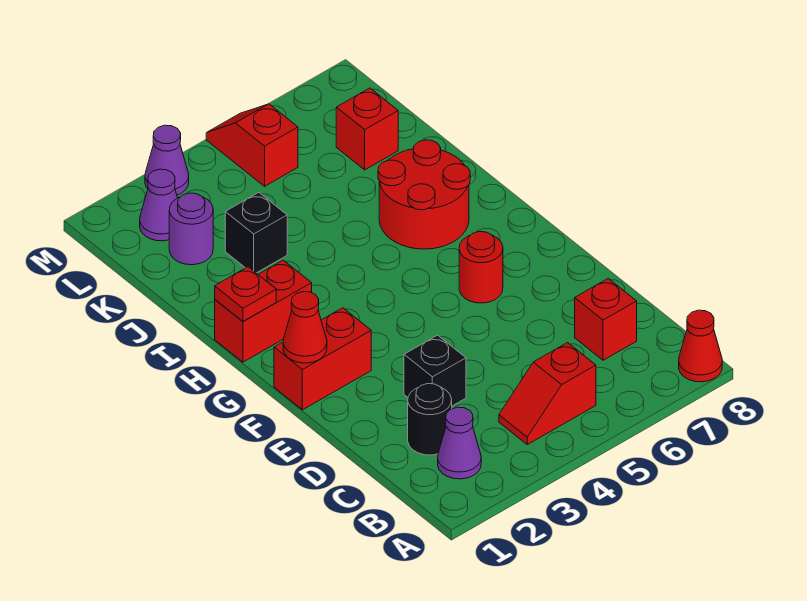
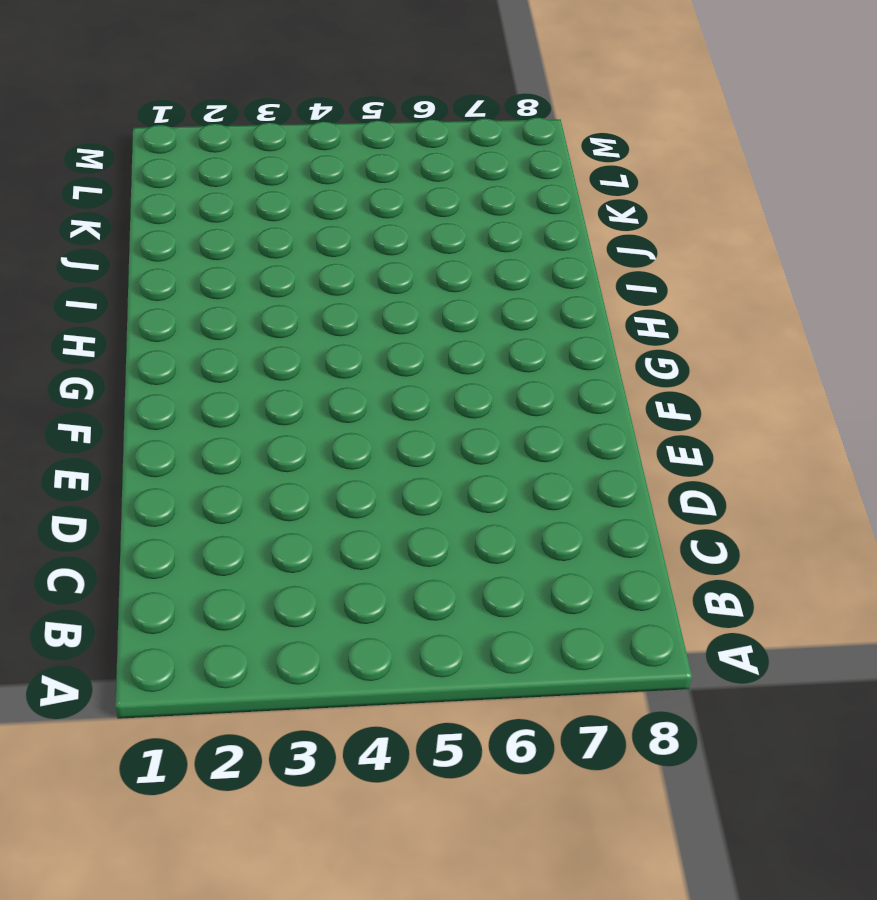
none -> red cone A8 level 1
none -> purple cone B2 level 1
none -> red slope B4:B5 level 1 top 5

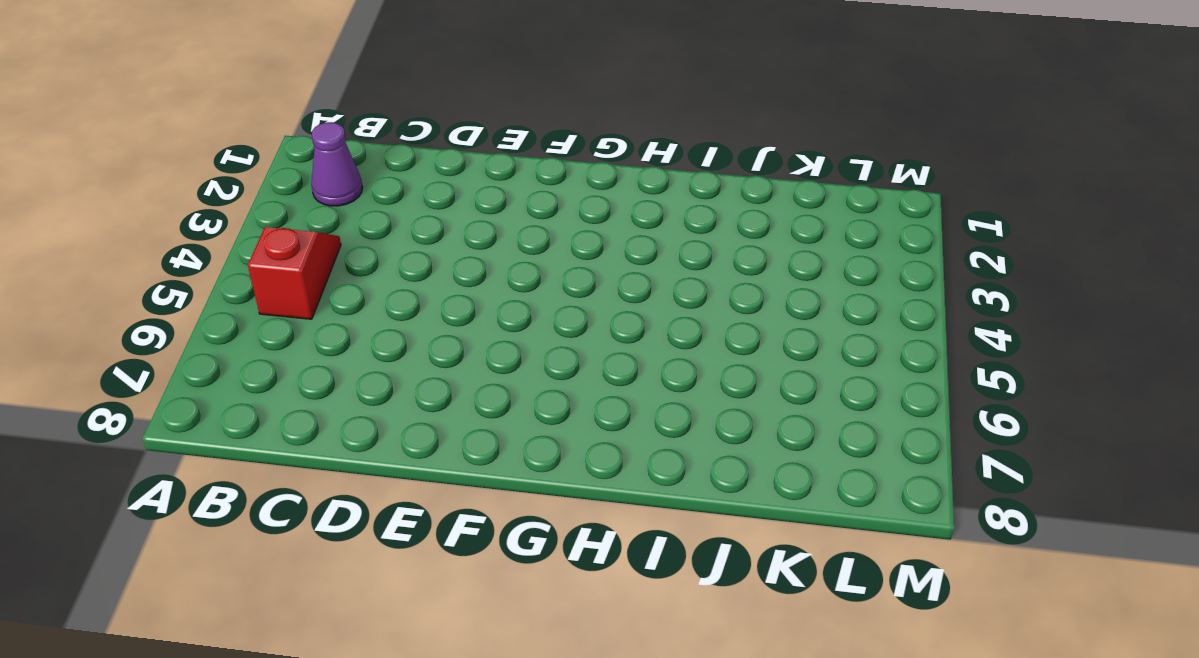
none -> red cone A8 level 1
none -> black round brick C2 level 1
none -> red brick C7 level 1

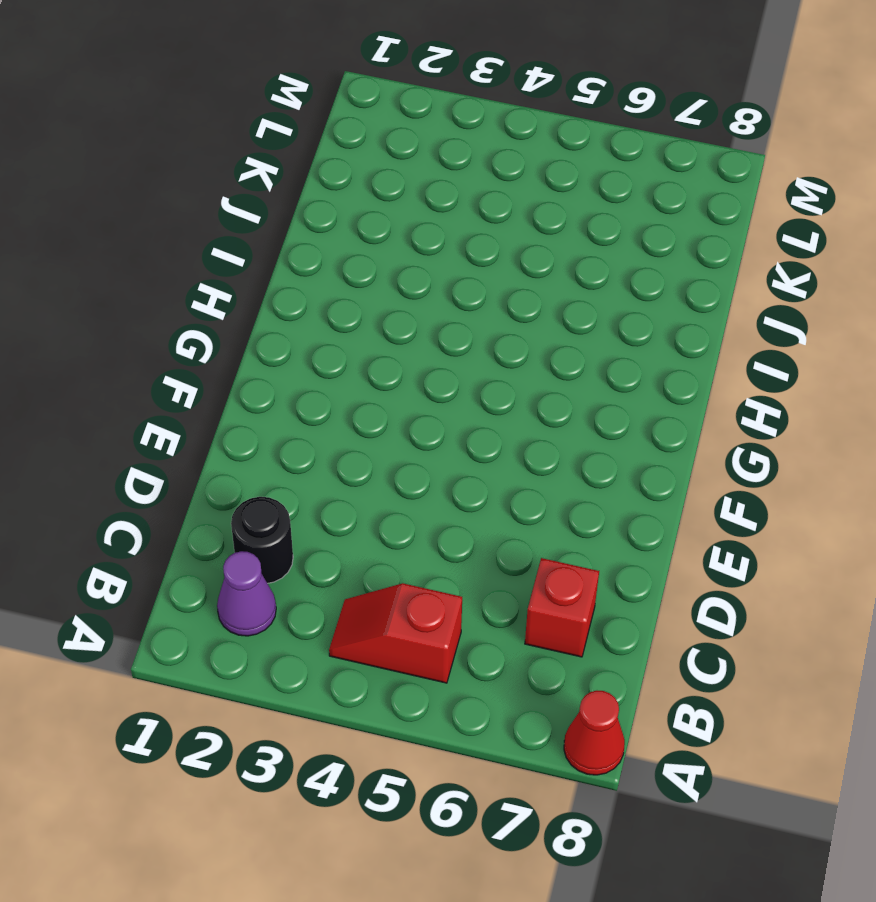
none -> black brick D3 level 1
none -> red brick F1:F2 level 1
none -> red round brick F6 level 1

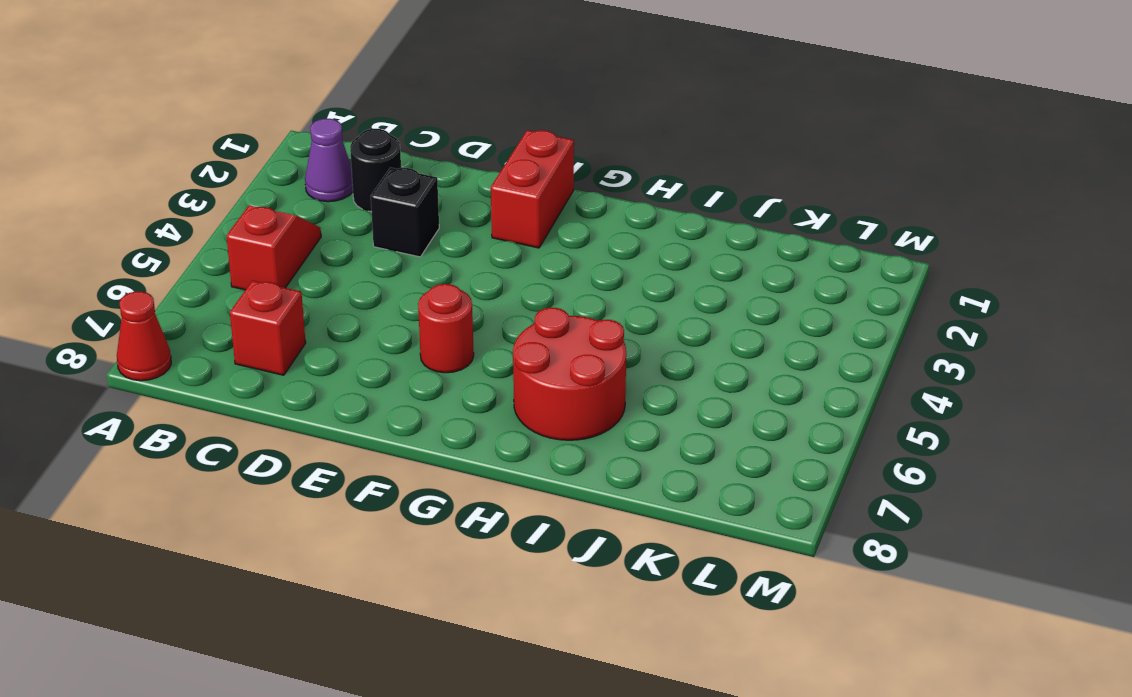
none -> red brick H1:H2 level 1
none -> black brick J3 level 1
none -> purple round brick K2 level 1

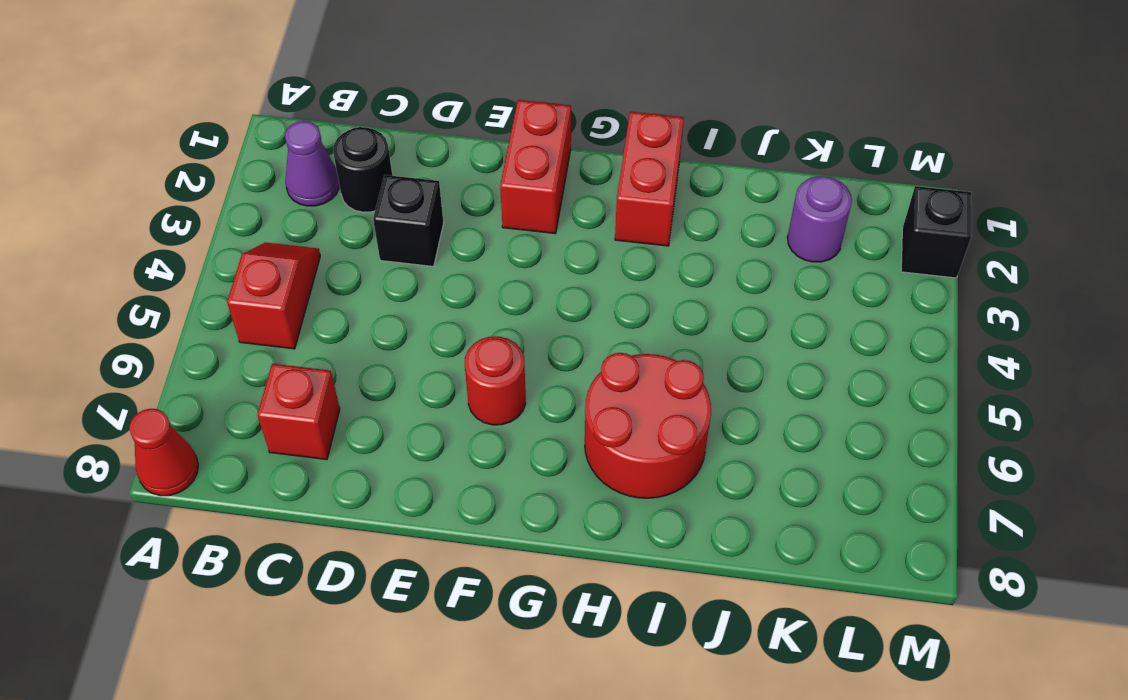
black brick M2 level 1 -> black brick J3 level 1
none -> red brick K7 level 1
none -> purple cone L2 level 1
none -> red slope L5:M5 level 1 top L

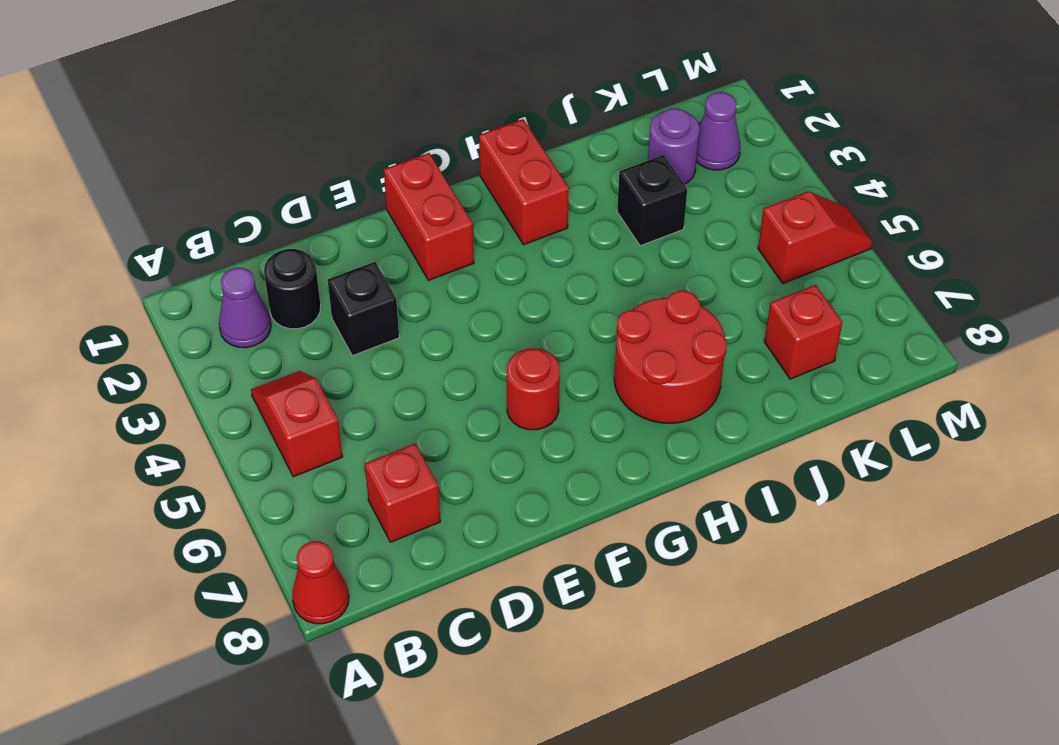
none -> purple cone M3 level 1
none -> red cone F1 level 2
none -> red plate H1 level 2

